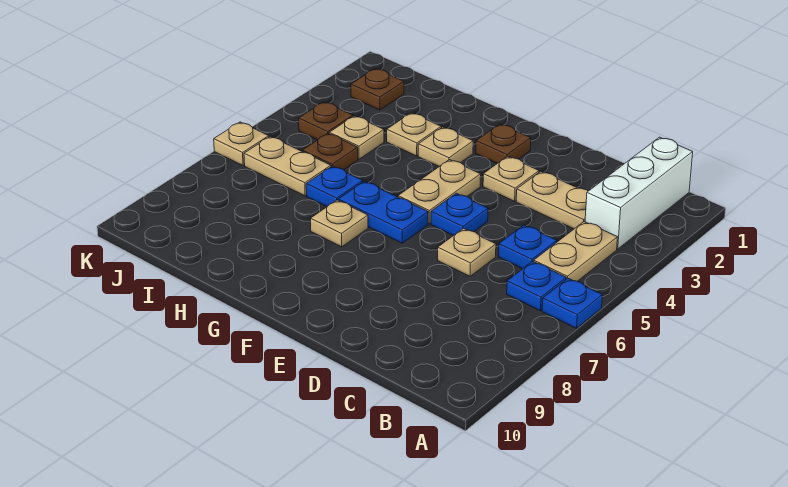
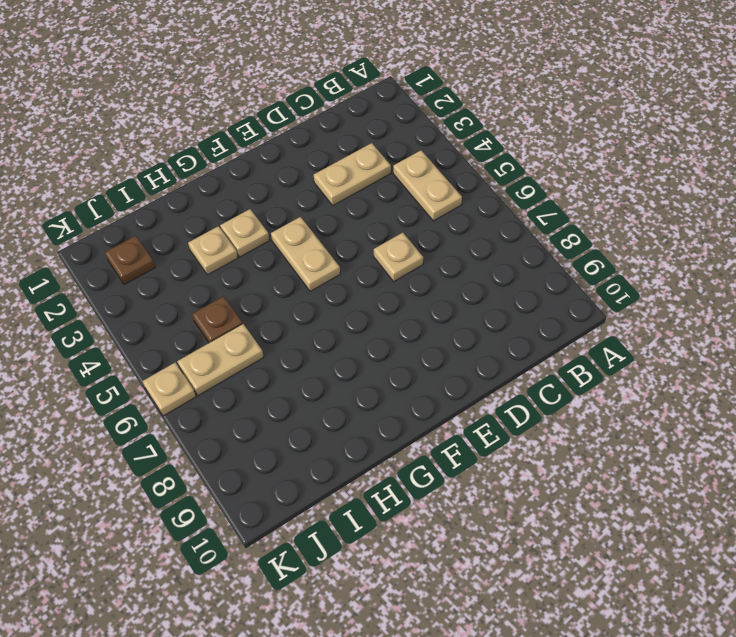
none -> blue plate A6 level 1
none -> white brick B1:B3 level 1
none -> blue plate B6 level 1

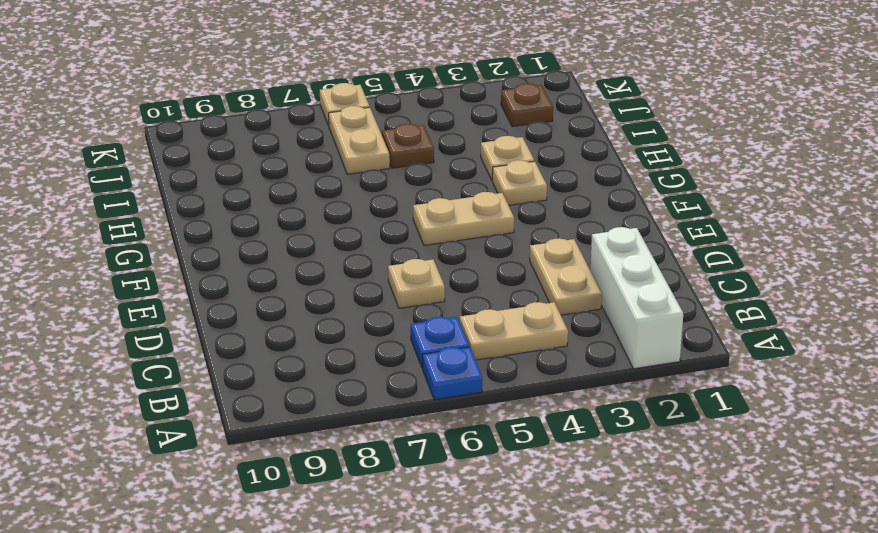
white brick A2:C2 level 1 -> white brick B1:B3 level 1
none -> blue plate C5 level 1
none -> tan plate E3 level 1
none -> blue plate E5 level 1

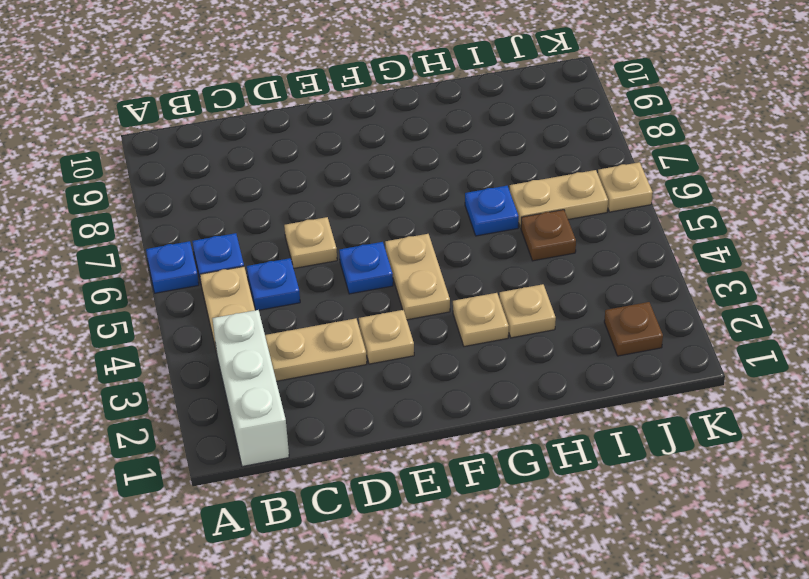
none -> brown plate F2 level 1
none -> blue plate F6:G6 level 1
none -> tan plate G7 level 1

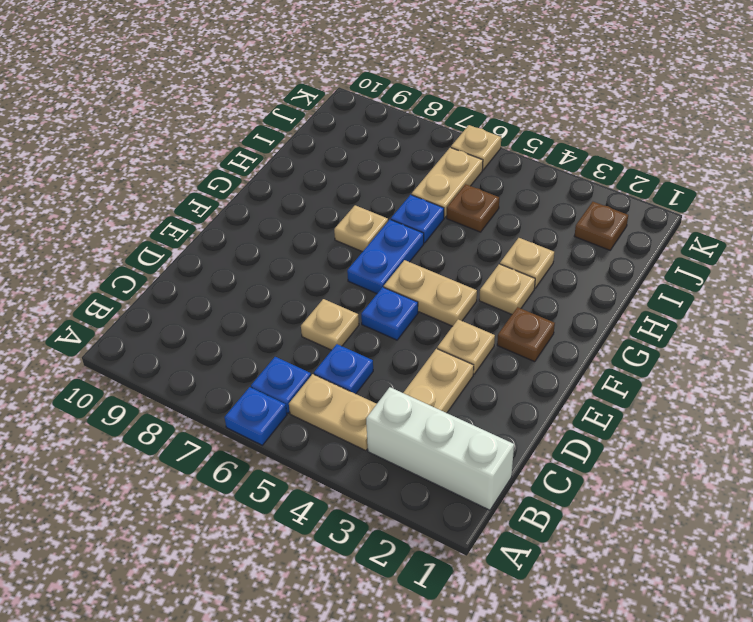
none -> tan plate I4 level 1
none -> brown plate J4 level 1

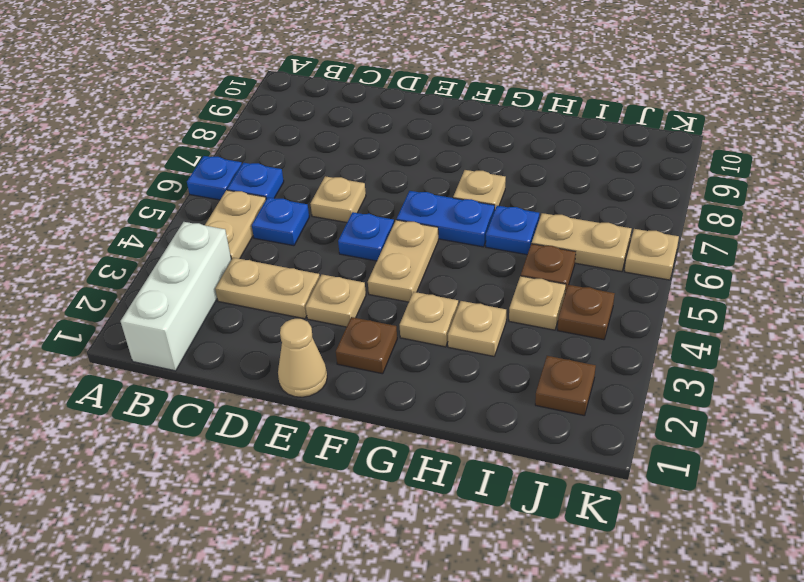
tan cone E1 level 1 -> none

